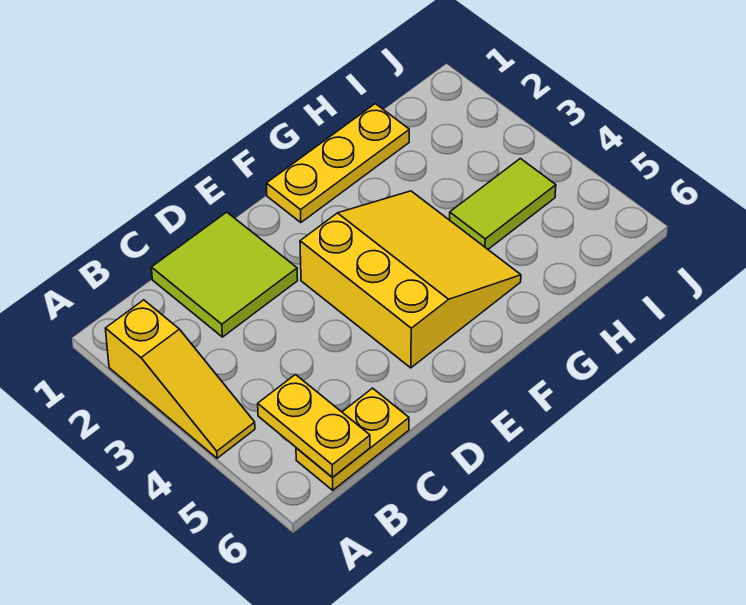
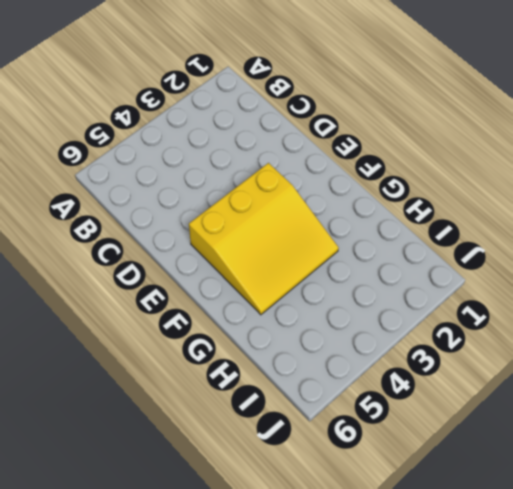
none -> yellow slope A2:A4 level 1 top 2
none -> yellow plate B6:C6 level 1

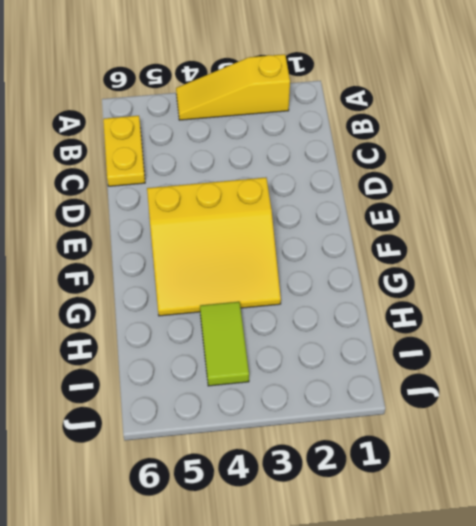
none -> lime tile C1:D2 level 1
none -> yellow plate F1:H1 level 1

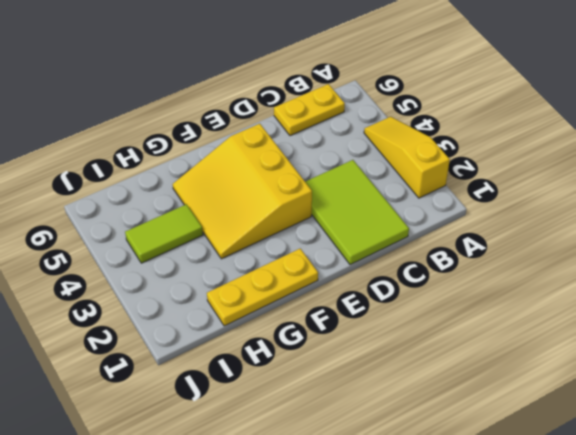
lime tile C1:D3 level 1 -> lime tile C1:D2 level 1
none -> yellow plate B5:B6 level 2

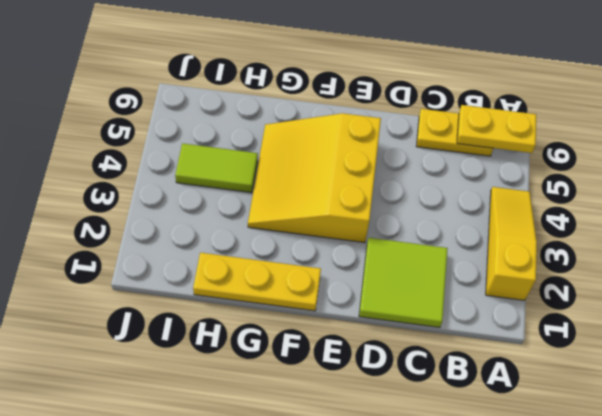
yellow plate A6:B6 level 2 -> yellow plate B5:B6 level 2

